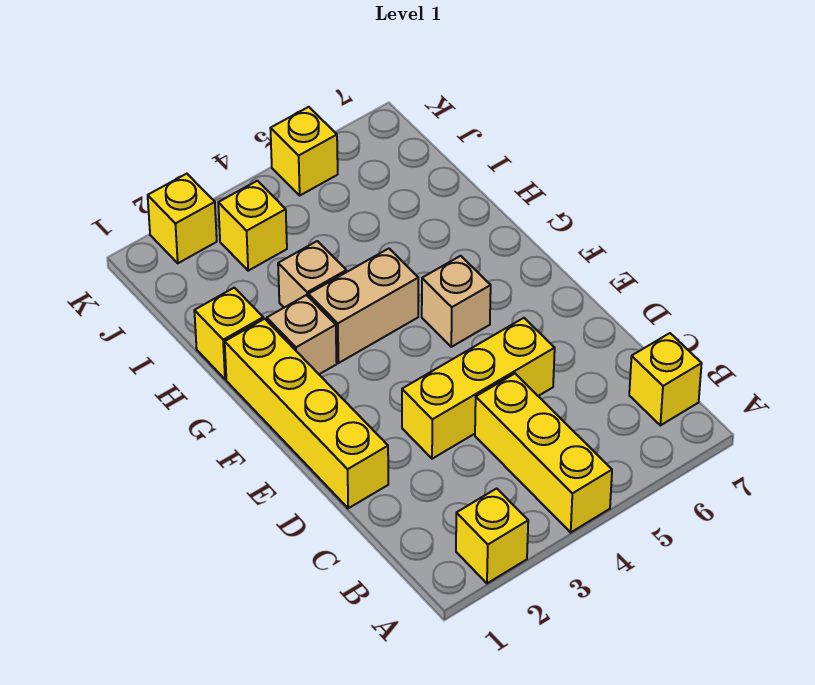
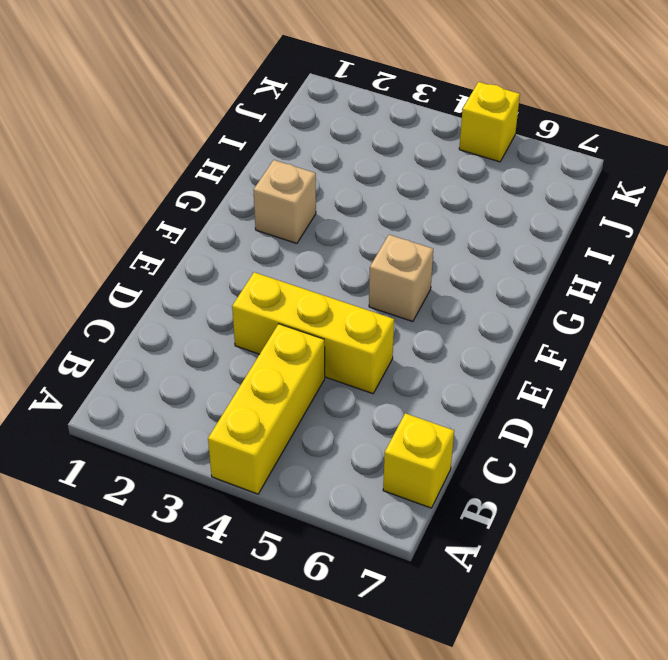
none -> yellow brick A2 level 1
none -> yellow brick D1:G1 level 1
none -> tan brick G3:G4 level 1

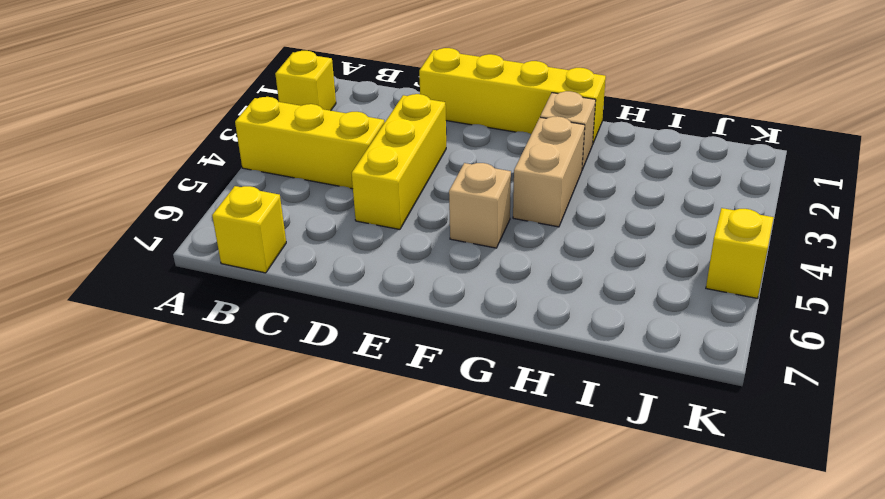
none -> yellow brick H1 level 1
none -> tan brick H3 level 1
none -> yellow brick J3 level 1

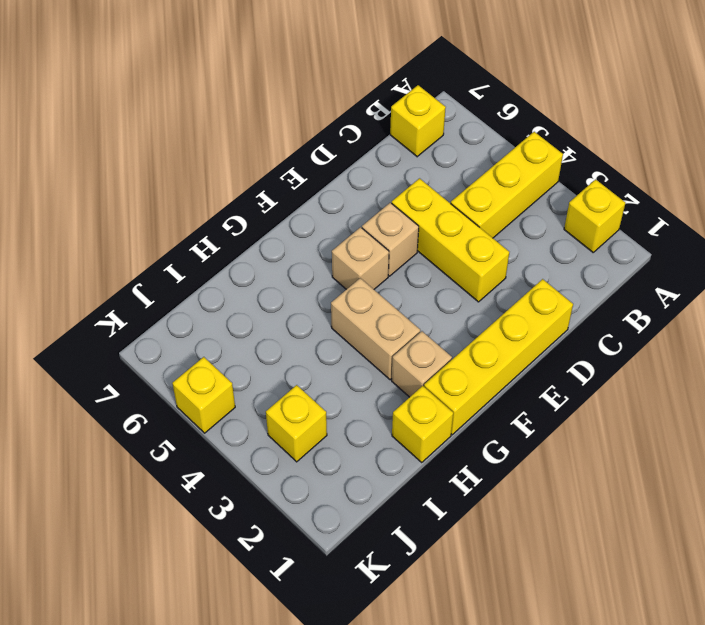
tan brick E5 level 1 -> tan brick H3 level 1
none -> yellow brick K2 level 1

